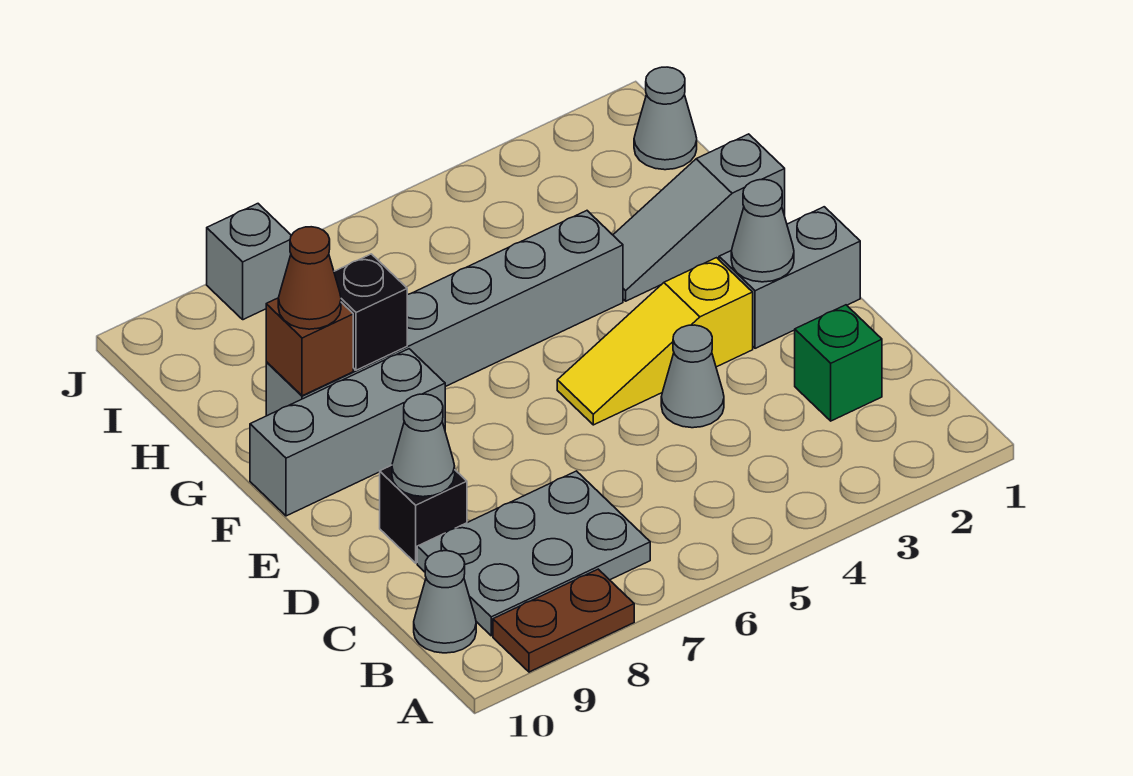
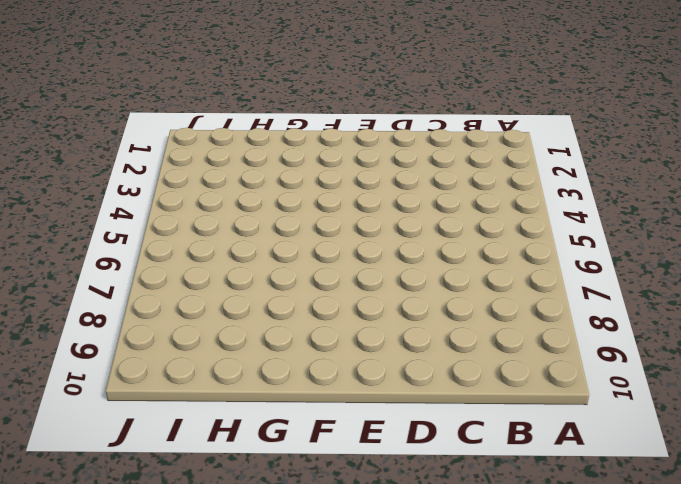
none -> brown plate A8:A9 level 1
none -> grey plate B7:C9 level 1
none -> grey cone B10 level 1

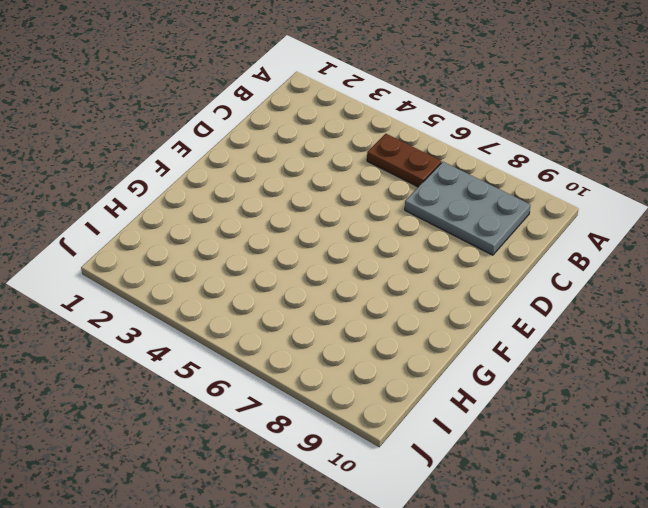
brown plate B5:B6 level 1 -> brown plate A8:A9 level 1
none -> grey cone B10 level 1
none -> green brick C2 level 1
none -> grey cone D4 level 1

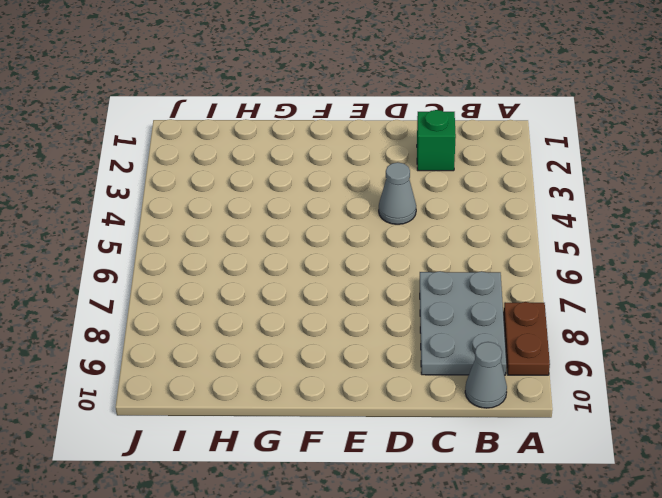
none -> black brick D9 level 1
none -> grey brick E1:E2 level 1
none -> yellow slope E3:E5 level 1 top 3

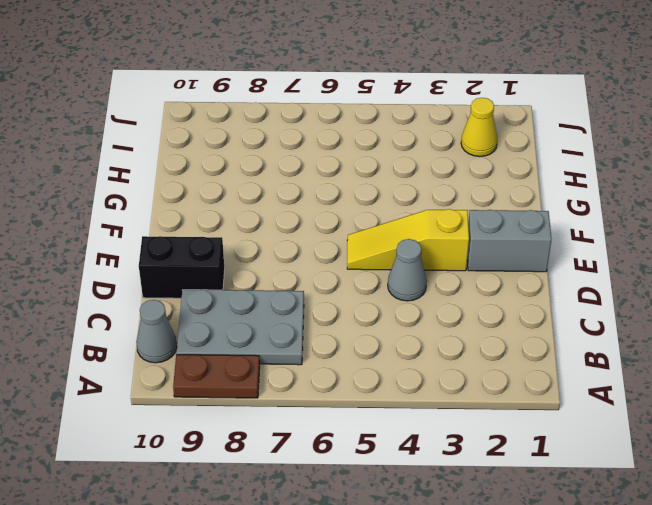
black brick D9:D10 level 1 -> black brick D9 level 1
yellow cone I2 level 1 -> none
none -> green brick C2 level 1
none -> grey brick F8:F10 level 1
none -> grey slope G1:G3 level 1 top 1

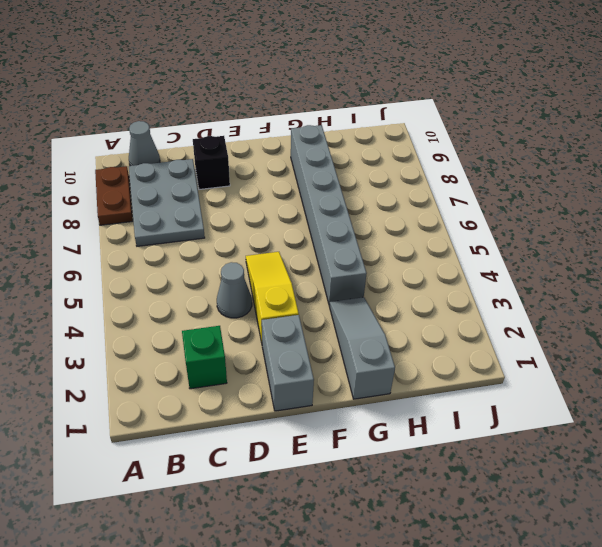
none -> grey brick F8:F10 level 1
none -> grey cone I1 level 1
none -> grey brick J8 level 1

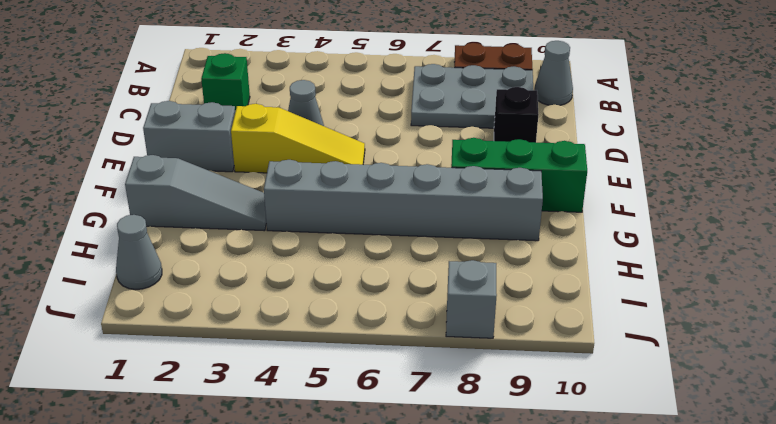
green brick F8:F10 level 1 -> grey brick F8:F10 level 1
none -> grey cone D9 level 2
none -> grey cone E2 level 2
none -> black brick G8 level 2

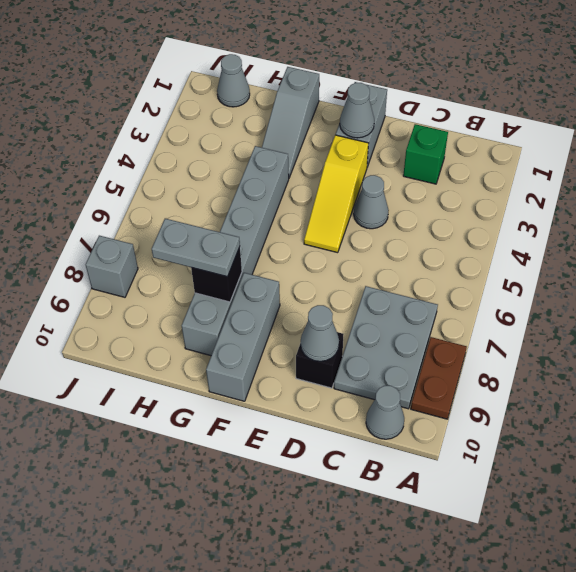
grey plate G8:H8 level 3 -> none
none -> brown brick G9 level 2
none -> brown cone G9 level 3

